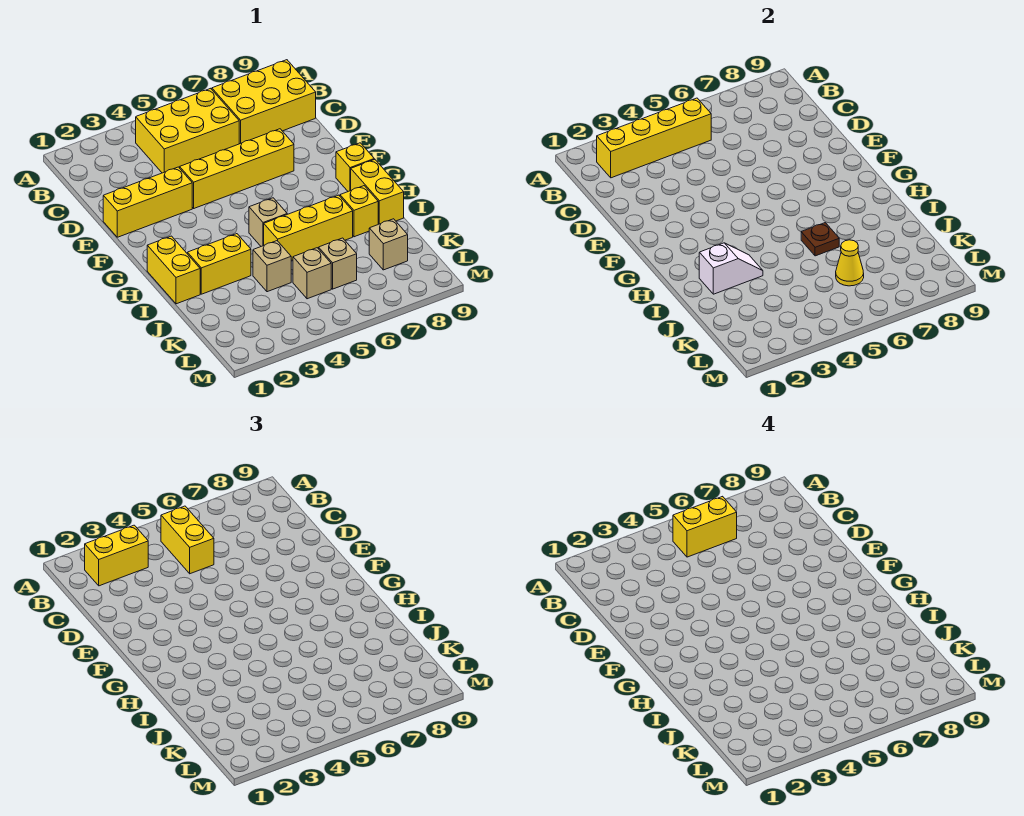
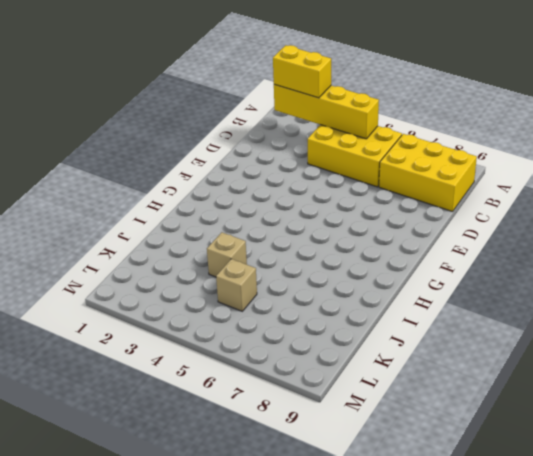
none -> yellow brick E1:E3 level 1
none -> yellow brick E4:E7 level 1
none -> yellow brick G9 level 1

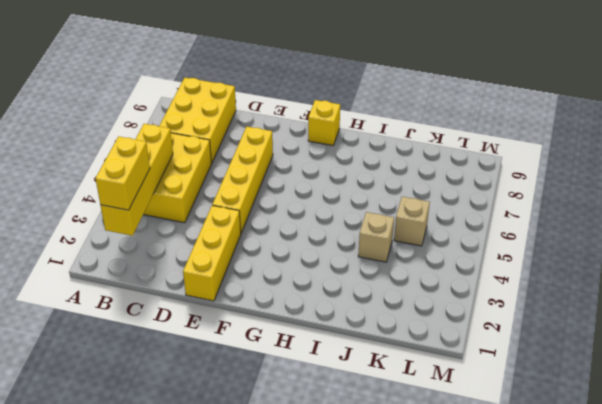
none -> yellow brick H1:I1 level 1
none -> tan brick H5 level 1
none -> yellow brick H9:I9 level 1

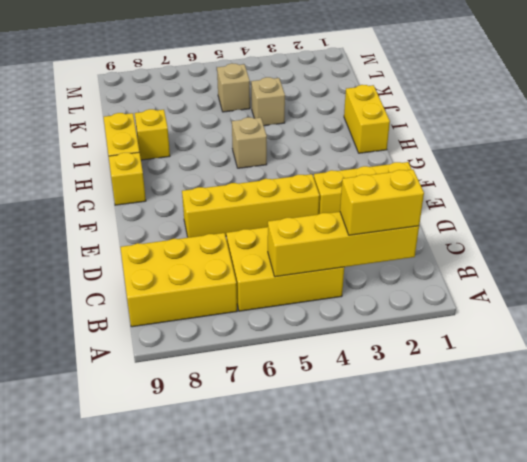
none -> yellow brick I2:I3 level 1
none -> yellow brick I5:I7 level 1
none -> tan brick K6 level 1

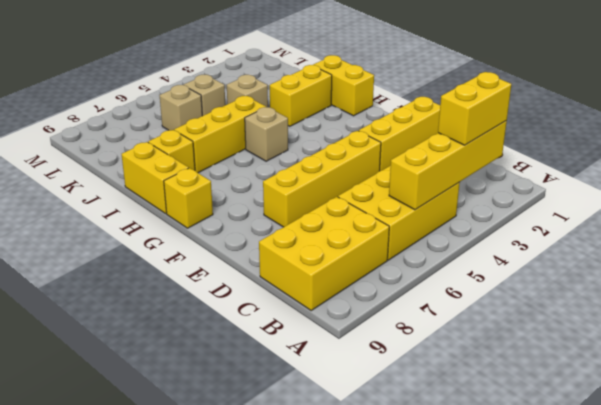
none -> tan brick K8 level 1
none -> white slope I2:I3 level 2 top 2
none -> brown plate I6 level 2

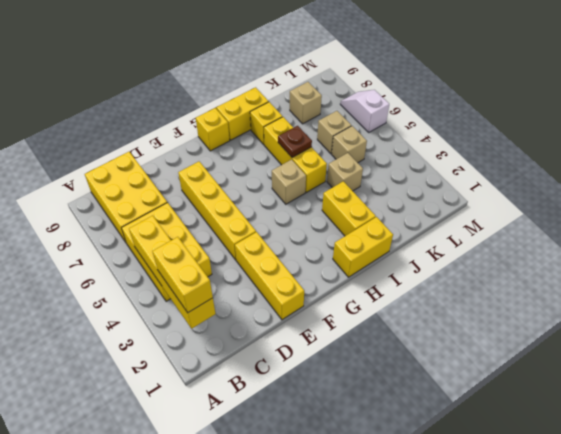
white slope M6:M7 level 1 top 6 -> white slope I2:I3 level 2 top 2
none -> yellow cone K6 level 2
none -> yellow brick B5:C5 level 3
none -> yellow brick B5:B6 level 4

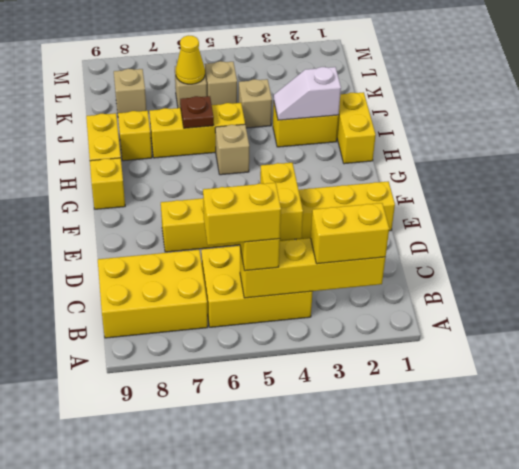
yellow brick D4:E4 level 2 -> none

